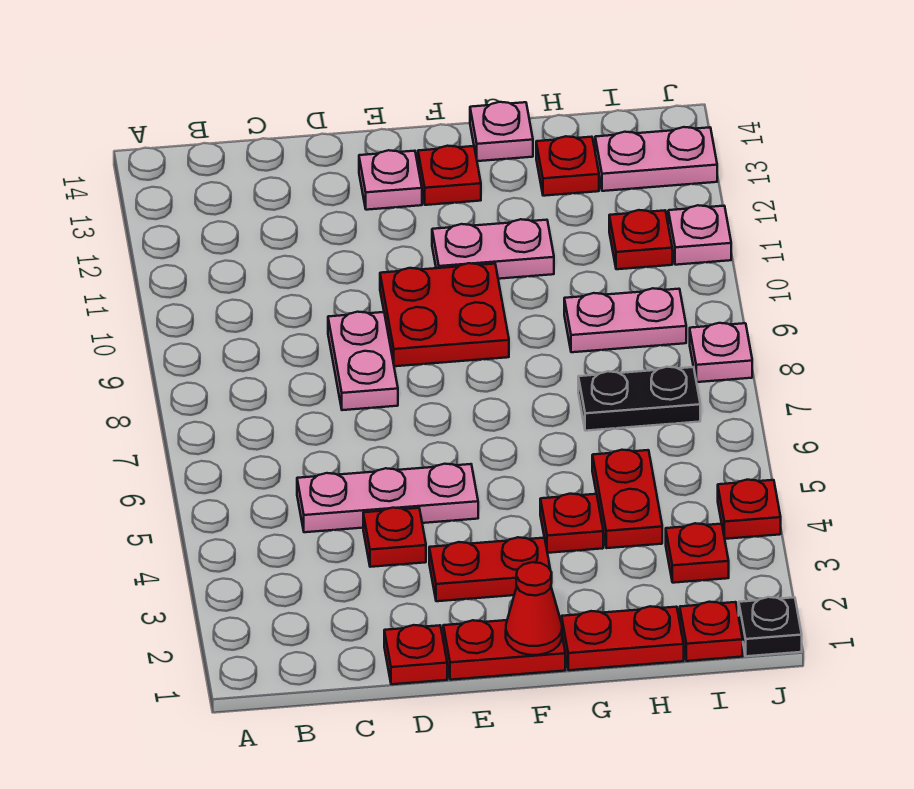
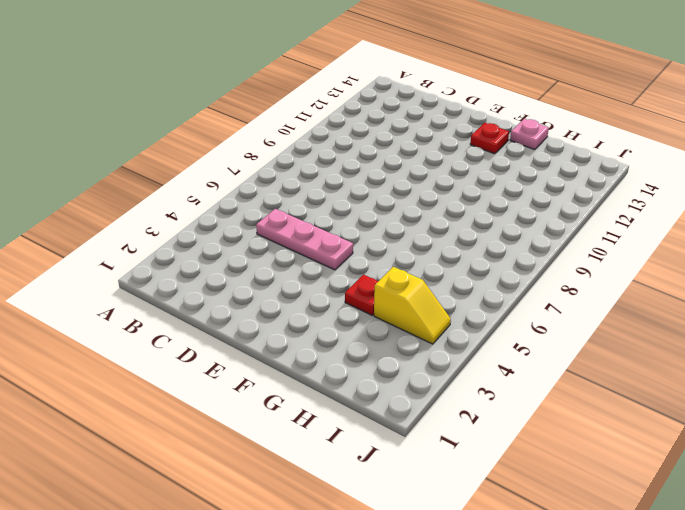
yellow slope H4:I4 level 1 top H -> red plate H4:H5 level 1
none -> red plate D1 level 1
none -> red plate D4 level 1
none -> pink plate D8:D9 level 1

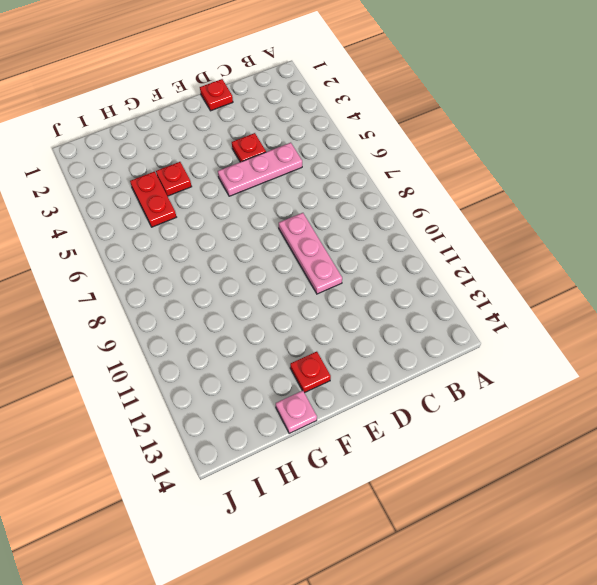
pink plate D8:D10 level 1 -> pink plate D8:D9 level 1
none -> red plate E1:F1 level 1
none -> red plate E3:F3 level 1
none -> red plate E9:F10 level 1

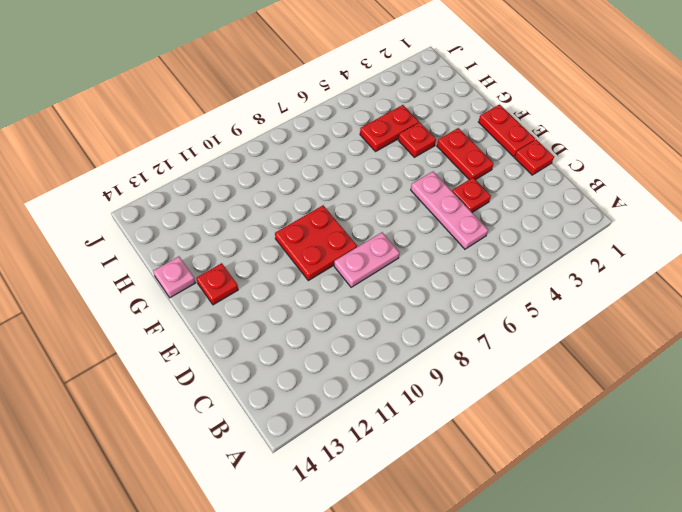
none -> pink plate E13 level 1
none -> pink plate F11:G11 level 1
none -> red plate G1:H1 level 1

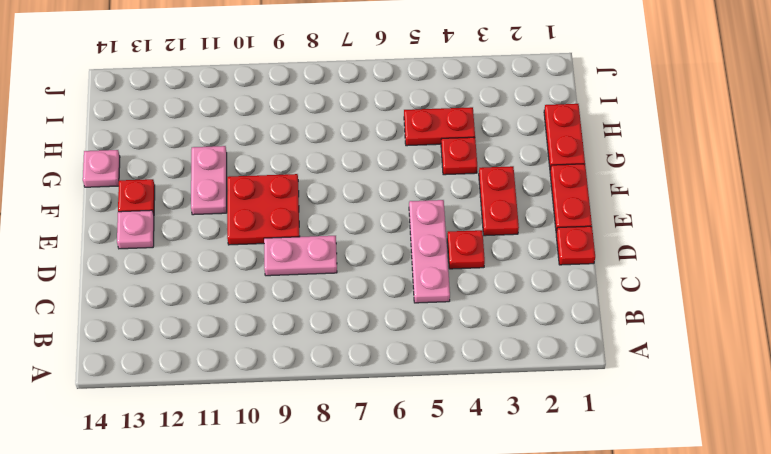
none -> black plate H7:I7 level 1
none -> pink plate H9:I9 level 1
none -> red plate H13 level 1

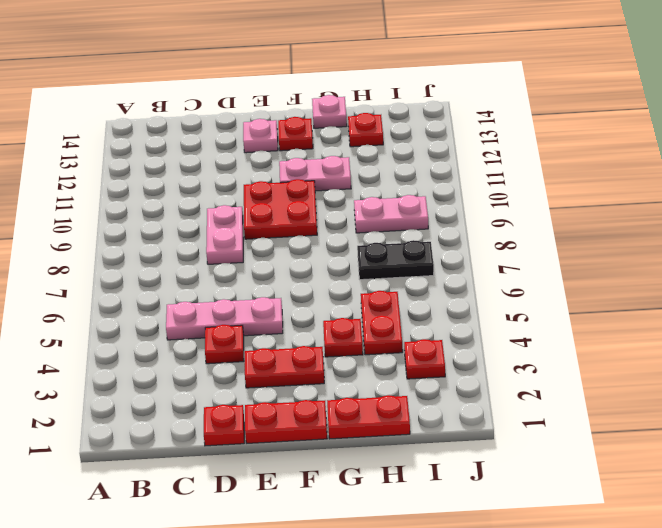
none -> red plate I1 level 1
none -> red plate I11 level 1
none -> pink plate I13:J13 level 1

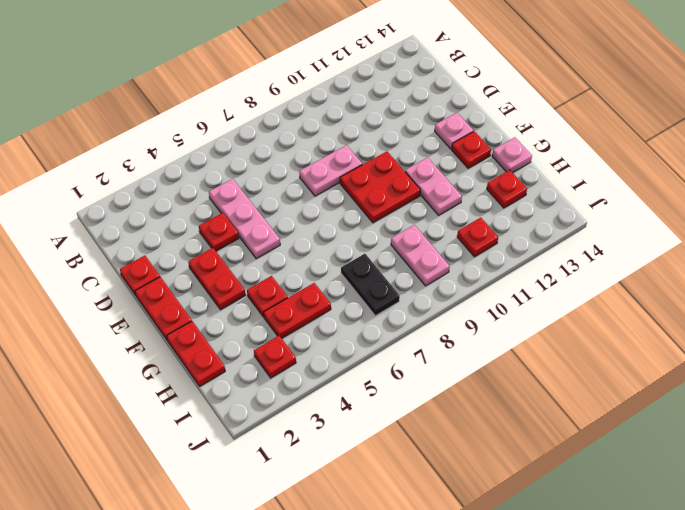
none -> red plate I1 level 1
none -> pink plate I13:J13 level 1
none -> black plate J1 level 1

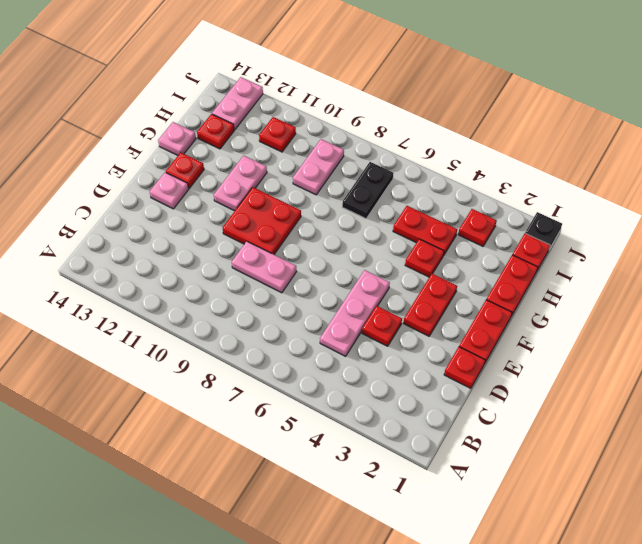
none -> red plate J4 level 1
none -> pink plate J8 level 1
none -> pink plate J11 level 1

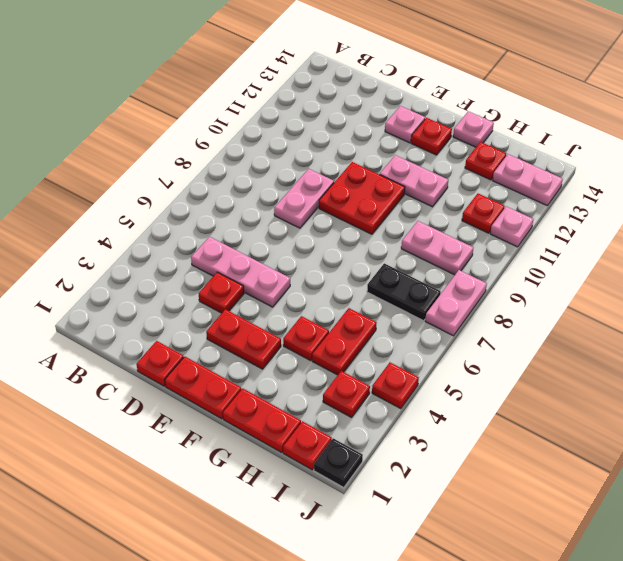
pink plate J7:J8 level 1 -> pink plate J8 level 1
none -> red cone F1 level 2

